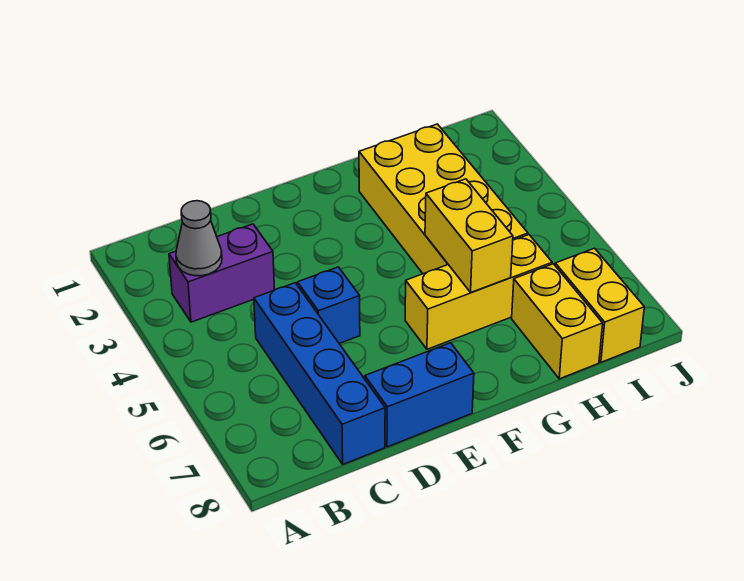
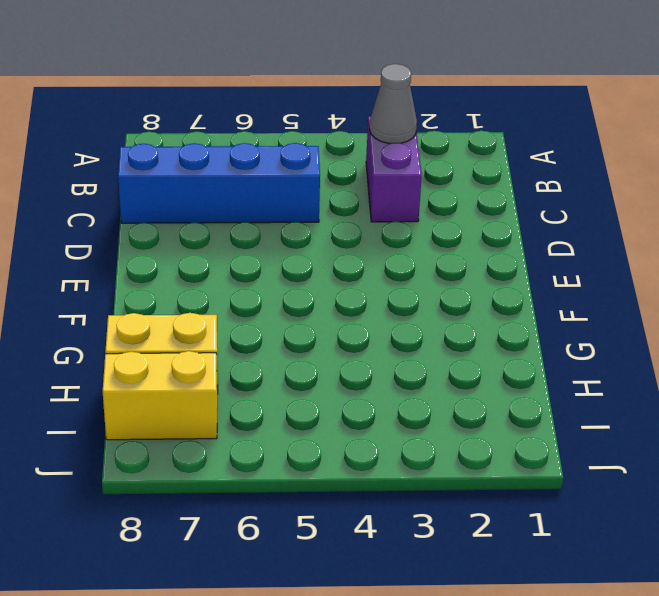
none -> blue brick D5 level 1
none -> blue brick D8:E8 level 1

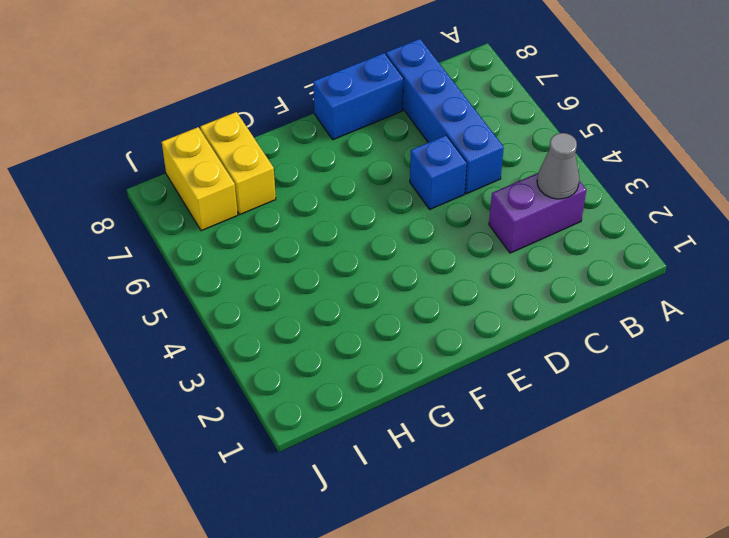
none -> yellow brick F6:H6 level 1
none -> yellow brick G2:H5 level 1

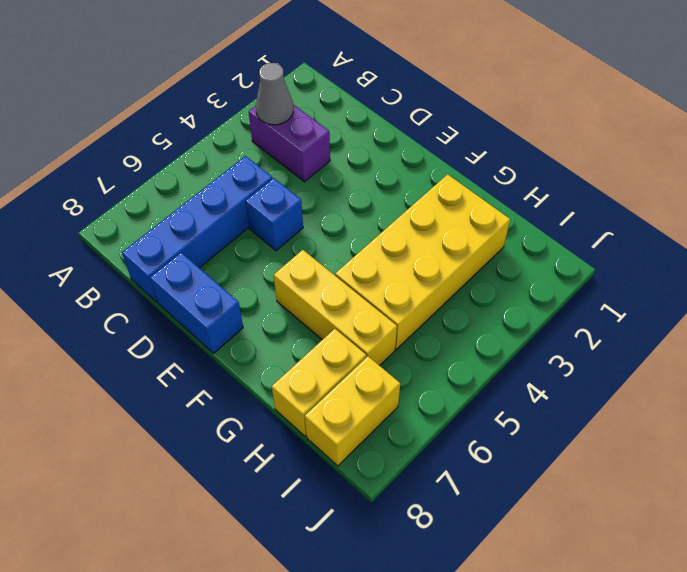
none -> yellow brick G5:G6 level 2

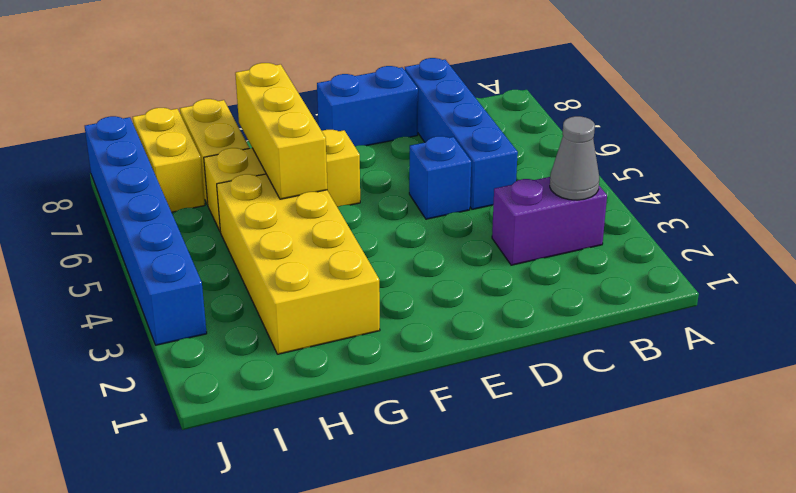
yellow brick G5:G7 level 2 -> yellow brick G5:G6 level 2
blue brick J3:J8 level 1 -> none

